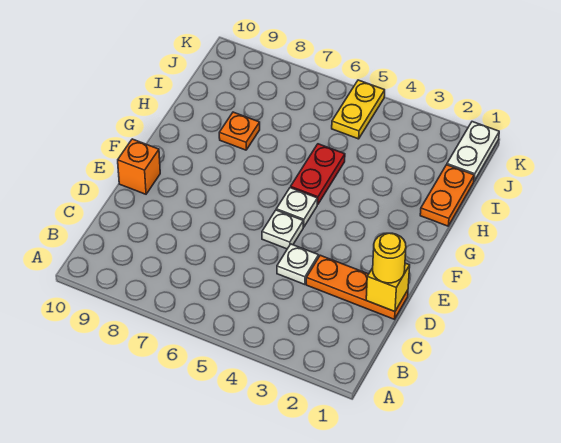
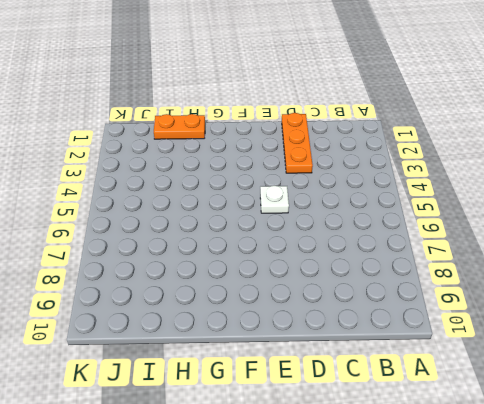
none -> white plate D4 level 1
none -> orange brick E10 level 1
none -> white plate F5 level 1

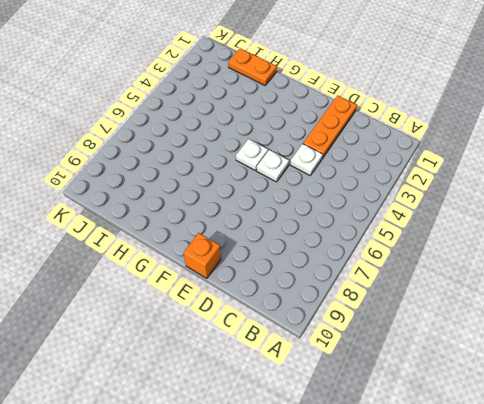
none -> red plate G5:H5 level 1
none -> orange plate H8 level 1
none -> white plate J1:K1 level 1

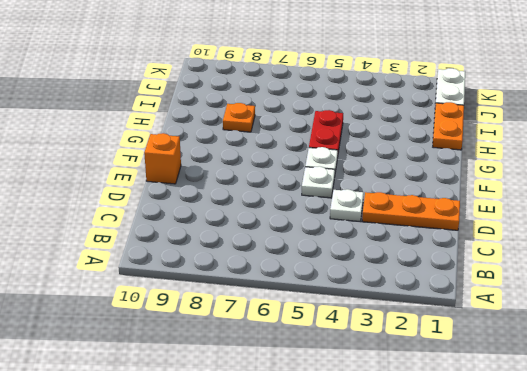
none -> yellow plate J5:K5 level 1
none -> yellow brick D1 level 2
none -> yellow round brick D1 level 3

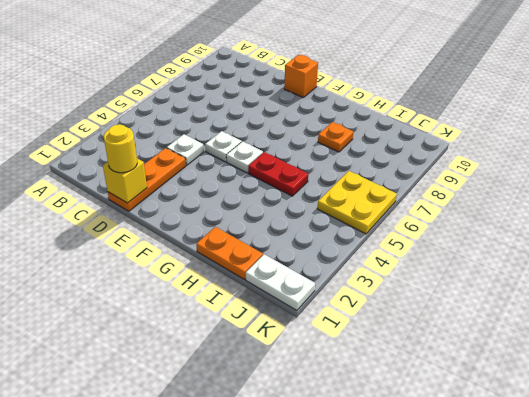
yellow plate J5:K6 level 1 -> yellow plate J5:K5 level 1

